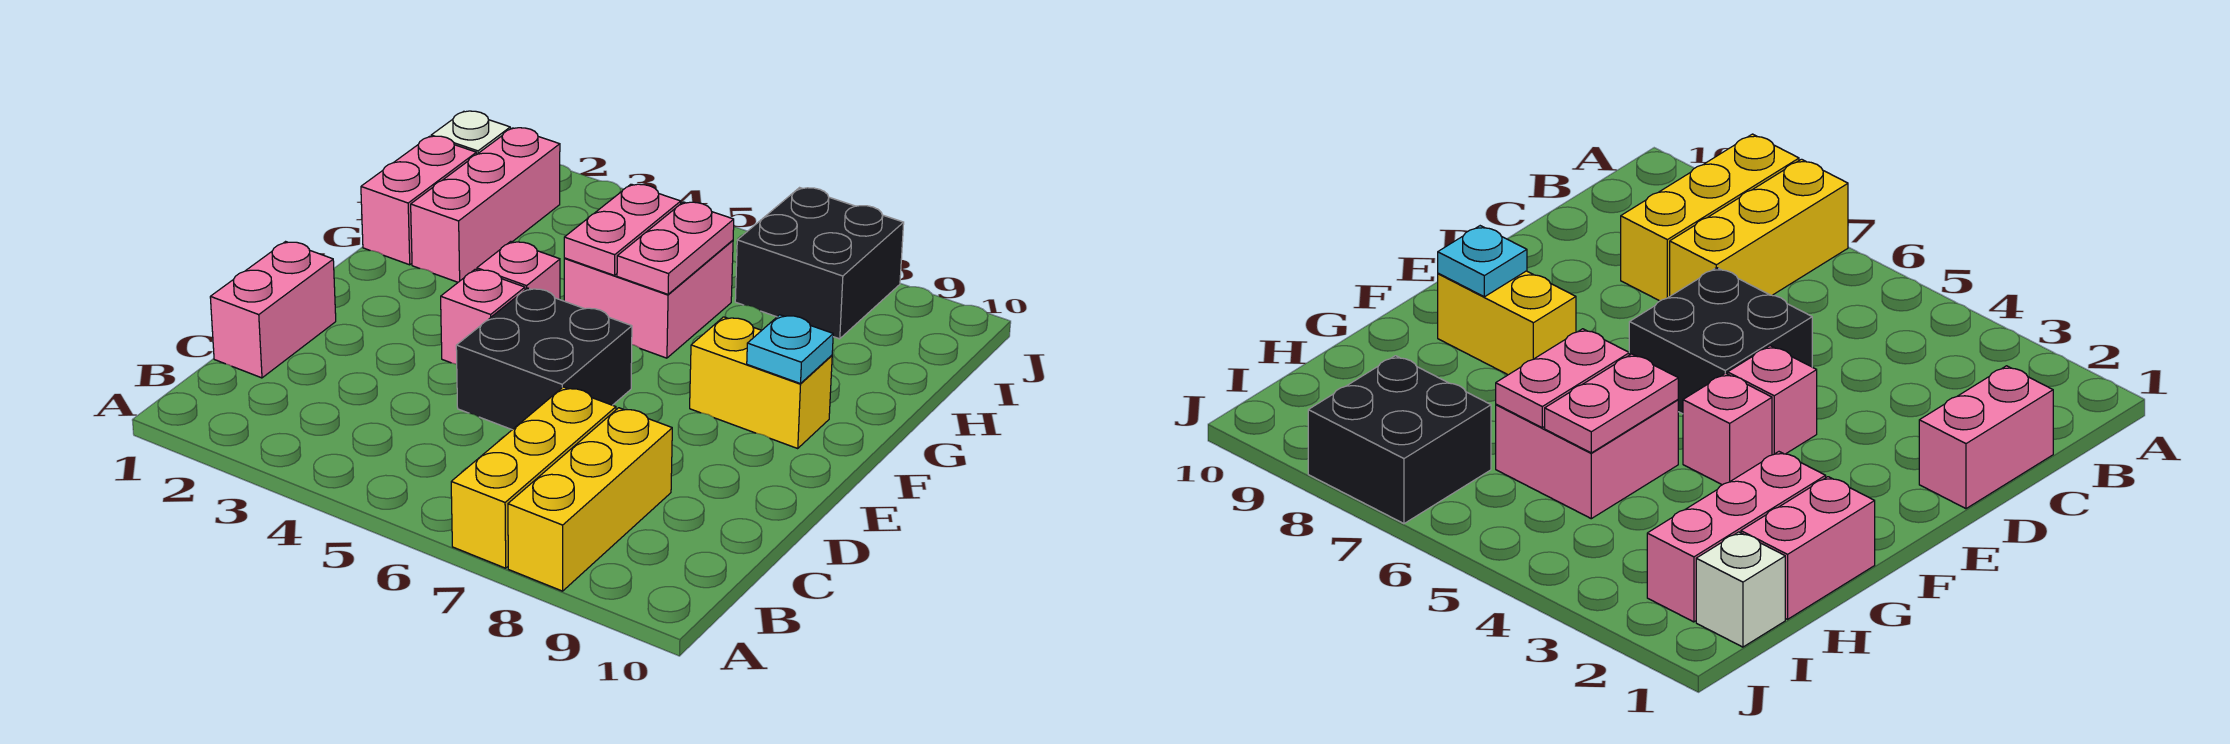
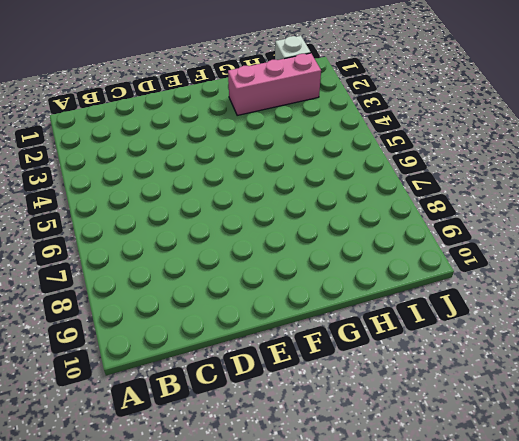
none -> yellow brick A7:C7 level 1
none -> yellow brick A8:C8 level 1
none -> pink brick C1:D1 level 1

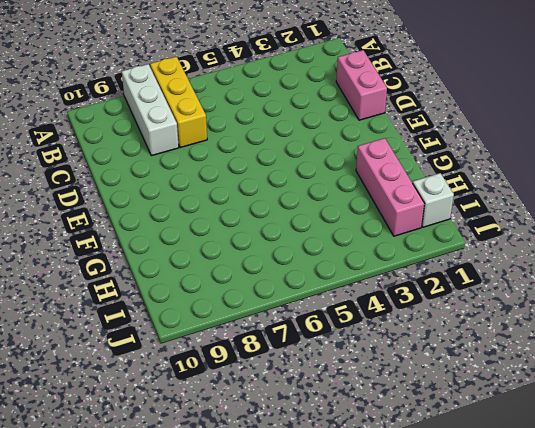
white brick A8:C8 level 1 -> yellow brick A8:C8 level 1
none -> black brick D5:E6 level 1
none -> pink brick E4 level 1
none -> pink brick F4 level 1

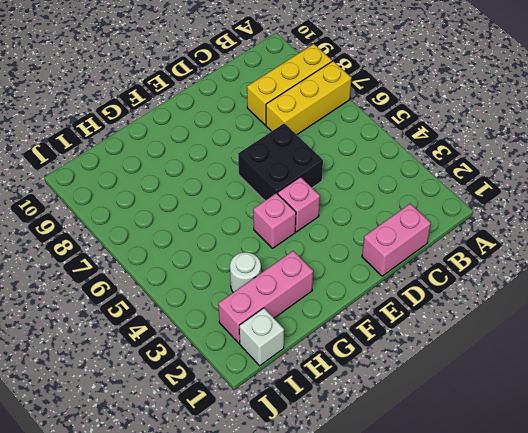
white round brick H3 level 1 -> none
none -> yellow brick F8:F9 level 1
none -> pink brick G1:H1 level 1
none -> pink brick G5:H6 level 1

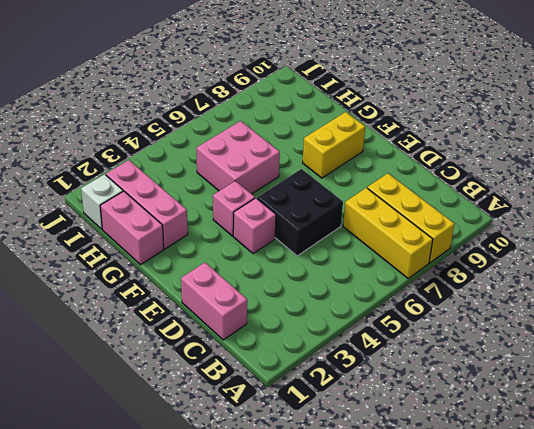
none -> black brick I7:J8 level 1
none -> cyan plate F9 level 2
none -> pink plate G5:H5 level 2

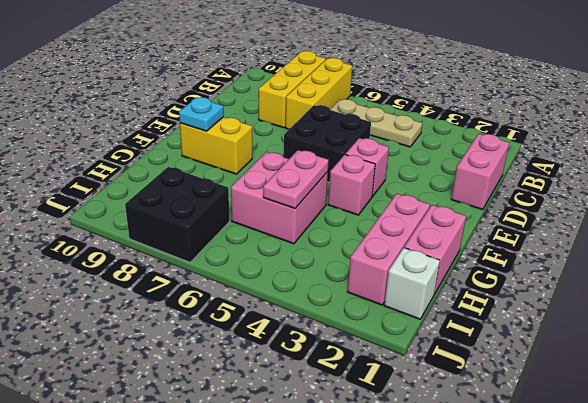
tan plate B4:B6 level 1 -> none
none -> pink plate G6:H6 level 2

